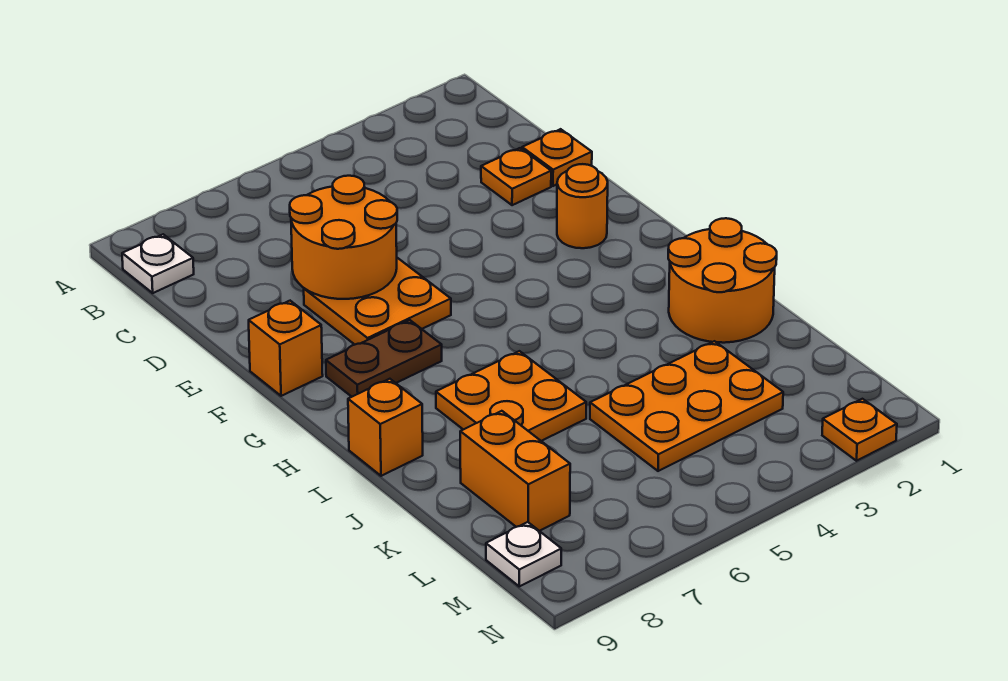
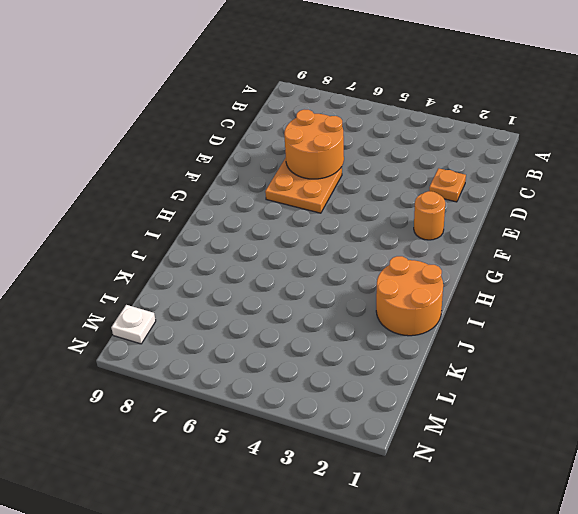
none -> white plate B9 level 1
none -> orange plate D1 level 1
none -> orange brick F9 level 1

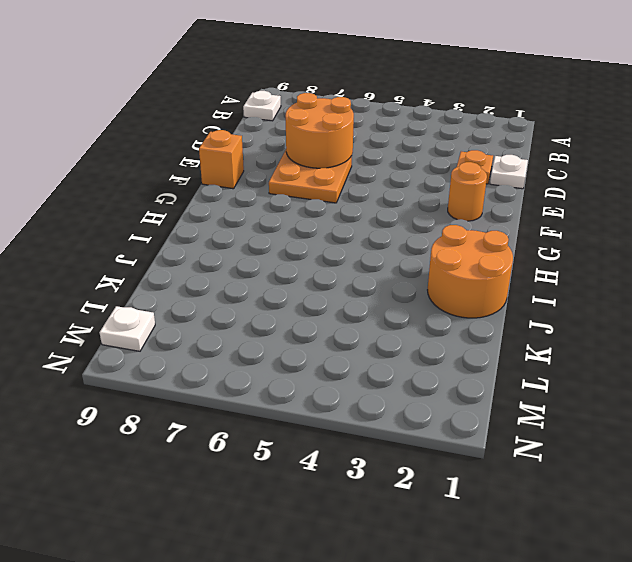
white plate D1 level 1 -> orange plate D1 level 1
none -> brown plate G7:G8 level 1
none -> orange plate I6:J7 level 1
none -> orange brick I9 level 1

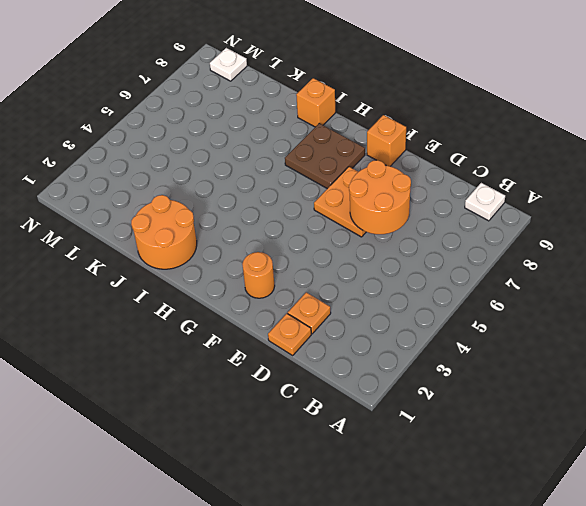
brown plate G7:H8 level 1 -> brown plate G7:G8 level 1
none -> orange plate I6:J7 level 1
none -> orange plate K3:L5 level 1
none -> orange brick K8:L8 level 1

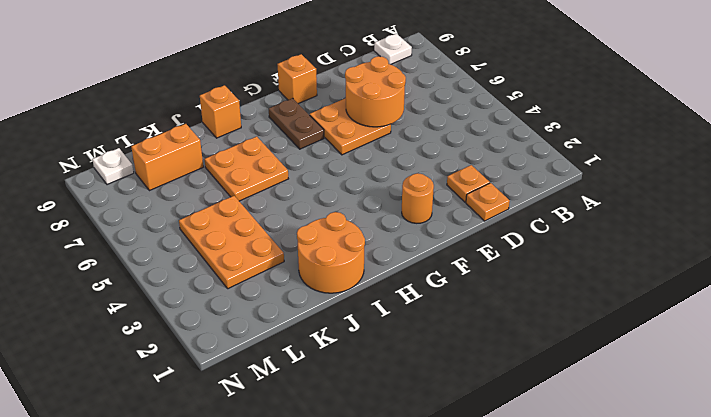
none -> orange plate N2 level 1

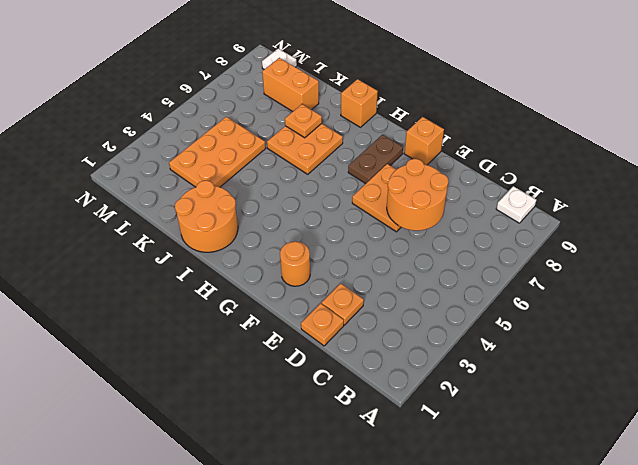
orange plate J7 level 2 -> orange plate N2 level 1

